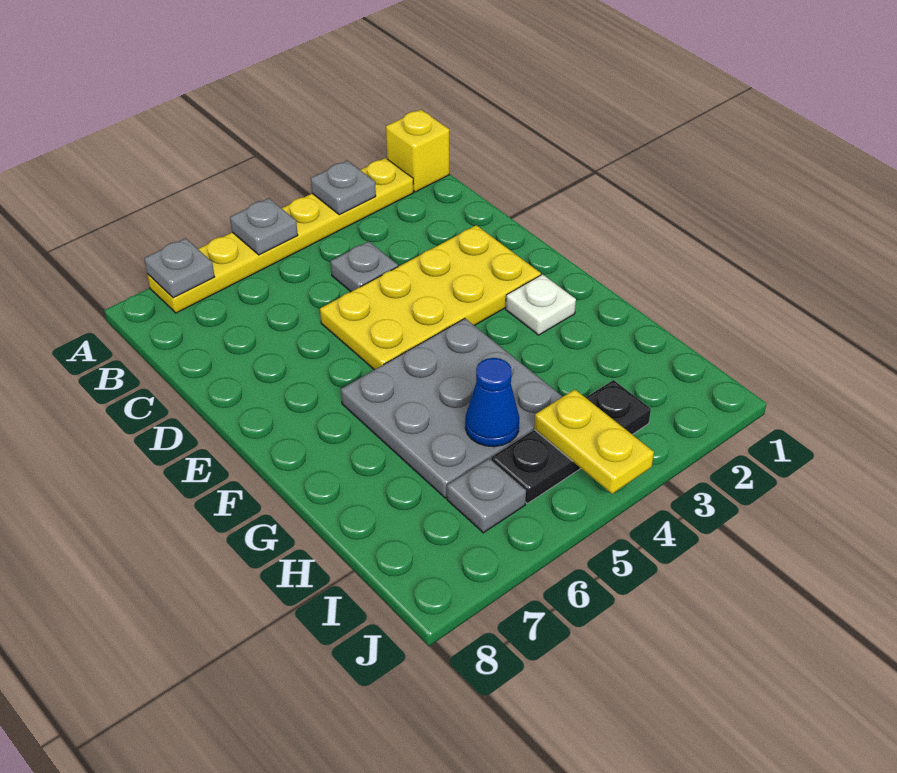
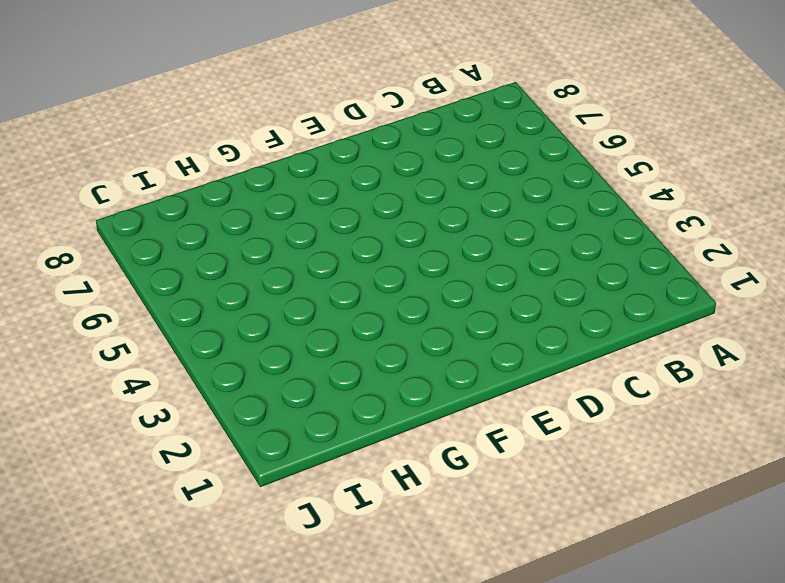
none -> yellow brick A1 level 1
none -> yellow plate A2:A7 level 1
none -> grey plate C4 level 1

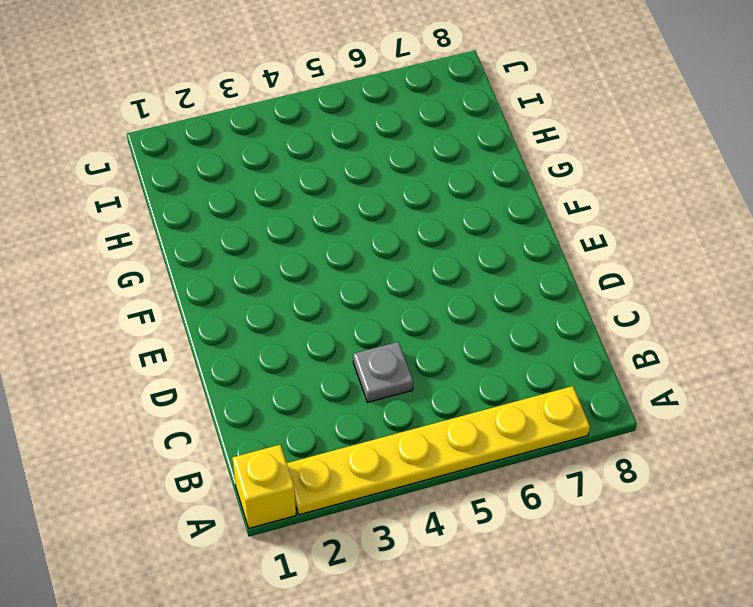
none -> yellow plate D2:E5 level 1
none -> white plate F2 level 1
none -> grey plate F4:H6 level 1

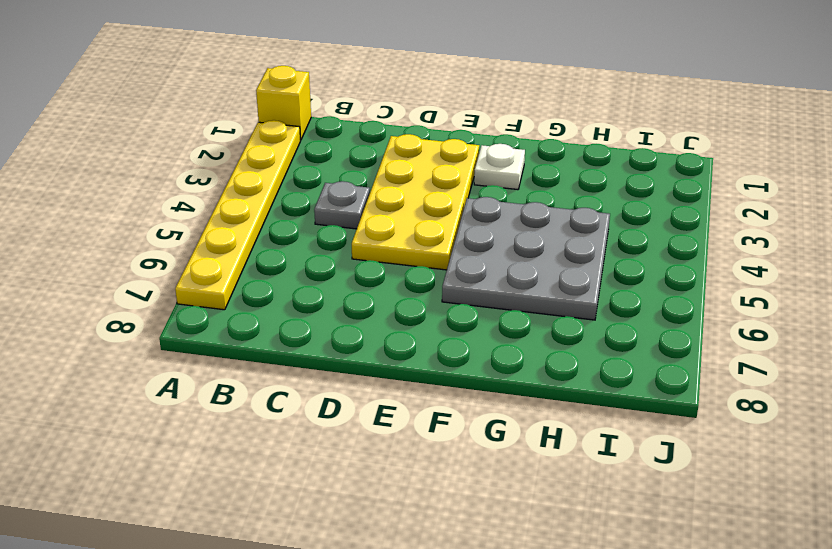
none -> black plate I3:I5 level 1
none -> grey plate I6 level 1
none -> grey plate A3 level 2

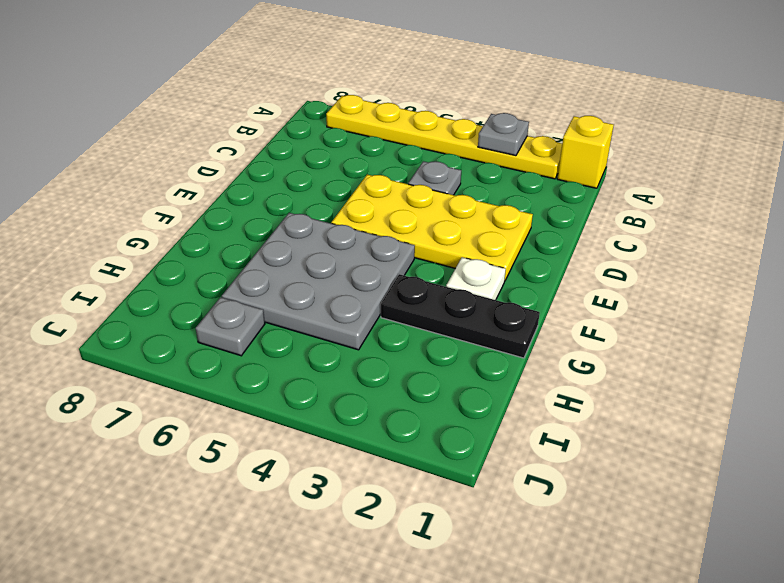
black plate G1:G3 level 1 -> black plate I3:I5 level 1
none -> grey plate A5 level 2
none -> grey plate A7 level 2
none -> blue cone H5 level 2

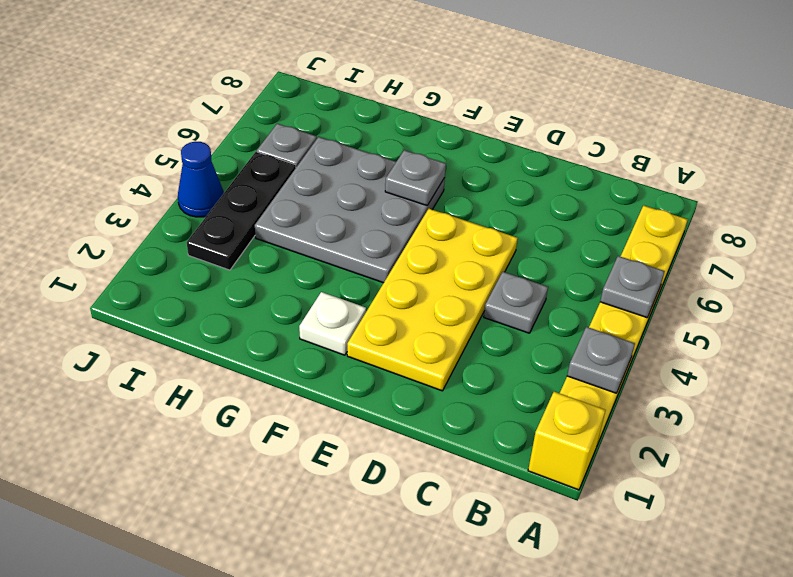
grey plate F6 level 2 -> grey plate A7 level 2
blue cone J4 level 1 -> blue cone H5 level 2
none -> yellow plate I4:J4 level 2

